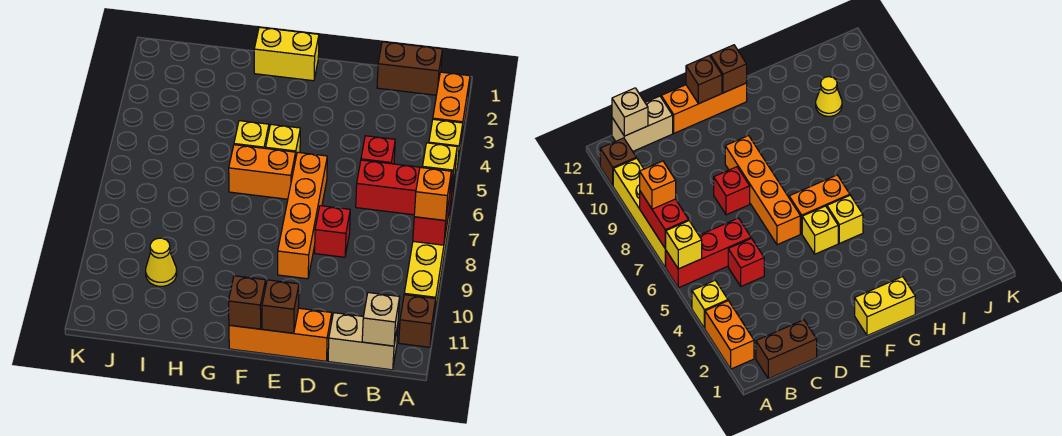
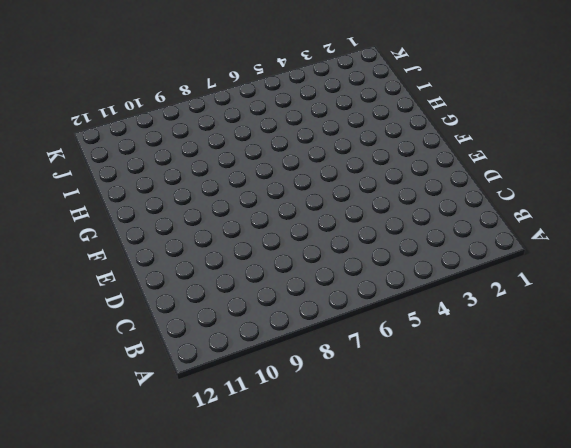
none -> orange brick A2:A3 level 1
none -> yellow brick A4 level 1
none -> red brick A6:C6 level 1

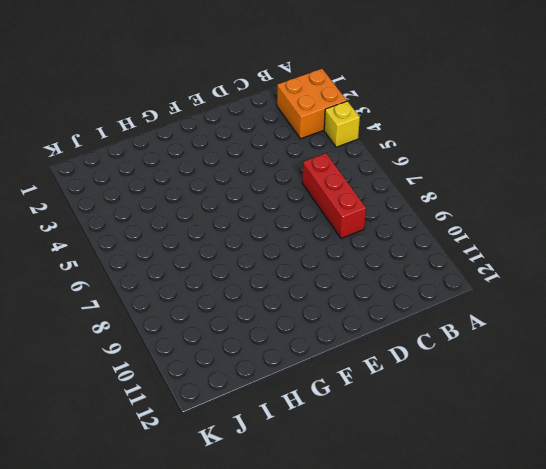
orange brick A2:B3 level 1 -> orange brick A2:A3 level 1
red brick C6:C8 level 1 -> red brick A6:C6 level 1
none -> yellow brick A7:A10 level 1
none -> brown brick A11 level 1
none -> brown brick B1:C1 level 1

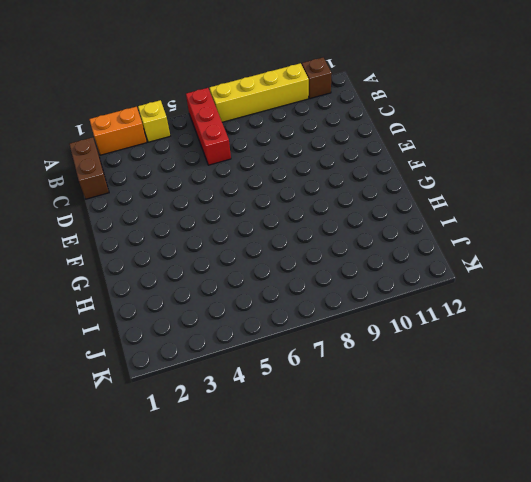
none -> tan brick B12:C12 level 1
none -> red brick C5 level 1
none -> red brick D8 level 1

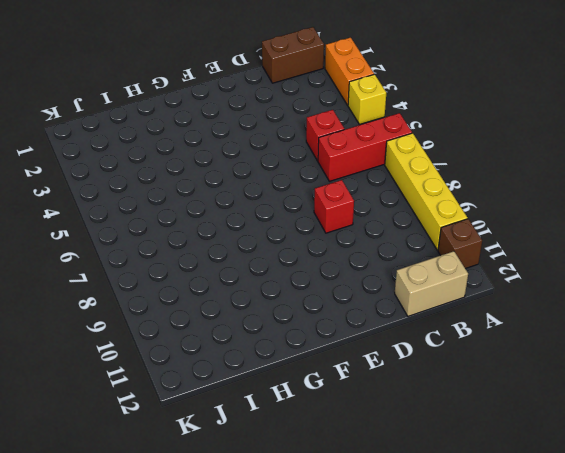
none -> orange brick D12:F12 level 1
none -> orange brick E6:E9 level 1
none -> yellow brick F1:G1 level 1

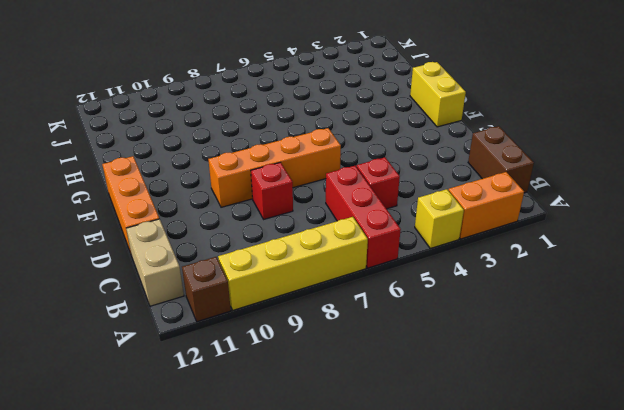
none -> yellow brick F5 level 1
none -> orange brick F6:G6 level 1
none -> yellow brick G5 level 1

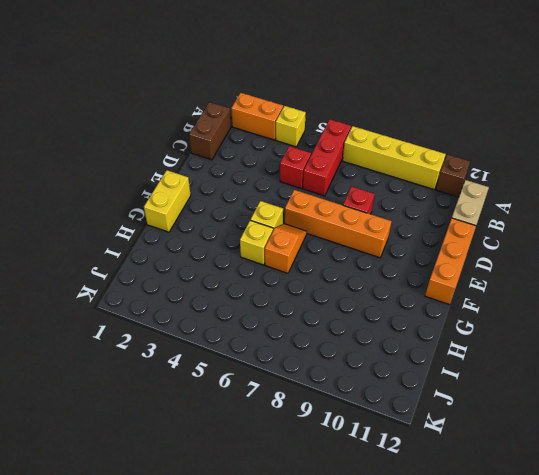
orange slope F6:G6 level 1 top G -> orange brick F6:G6 level 1
none -> yellow cone I10 level 1
none -> yellow brick A6 level 2
none -> red brick A7:A8 level 2

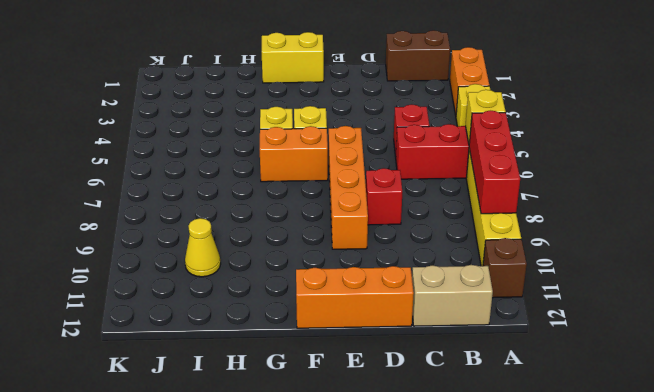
red brick A7:A9 level 2 -> red brick A7:A8 level 2
none -> tan brick B12 level 2
none -> brown brick E12 level 2
none -> brown brick F12 level 2

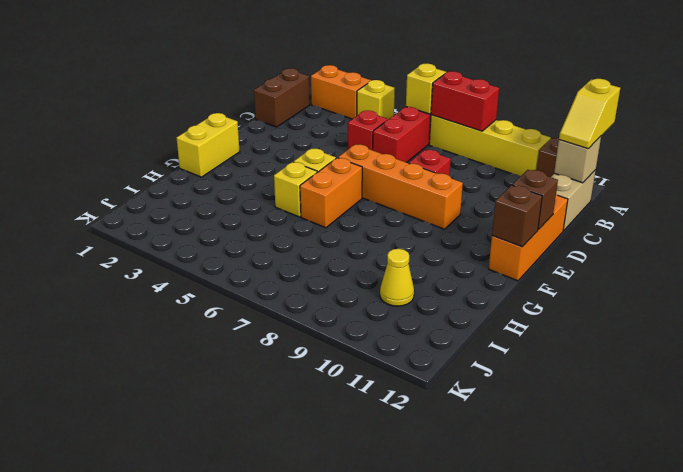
yellow slope A12:B12 level 3 top A -> none
none -> orange brick A8 level 3

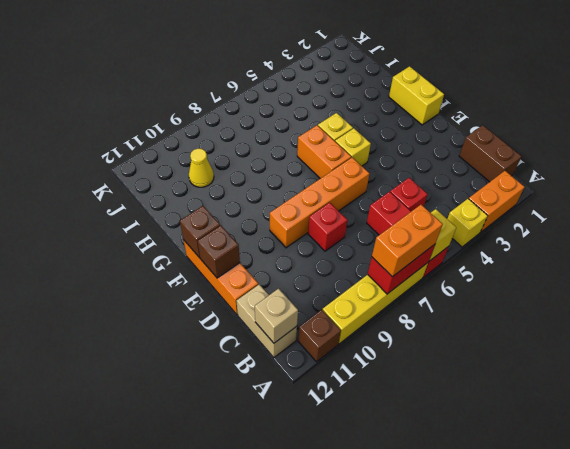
orange brick A7:A8 level 3 -> orange brick A8 level 3

